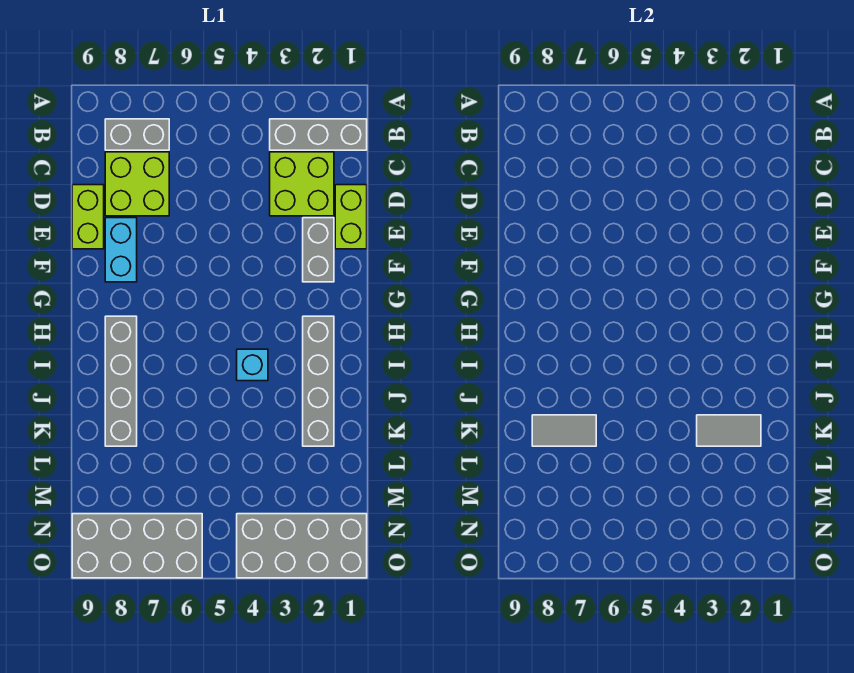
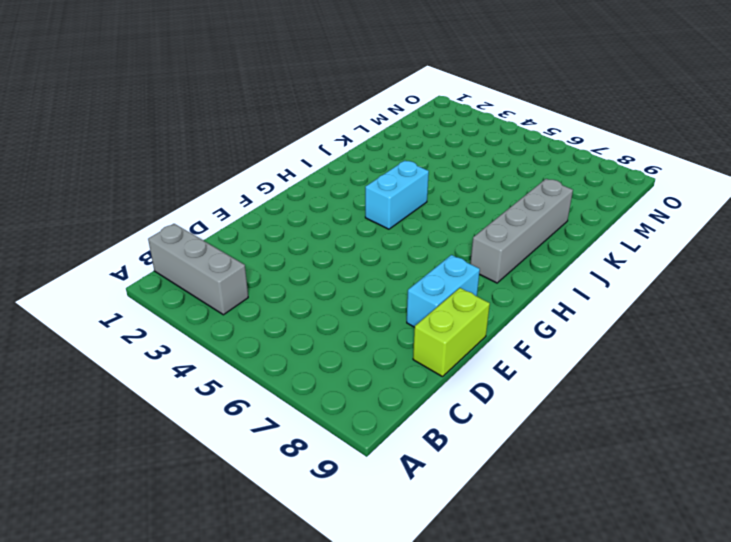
cyan brick H4:I4 level 1 -> cyan brick I4 level 1
none -> grey brick B7:B8 level 1
none -> lime brick C2:D3 level 1
none -> lime brick C7:D8 level 1

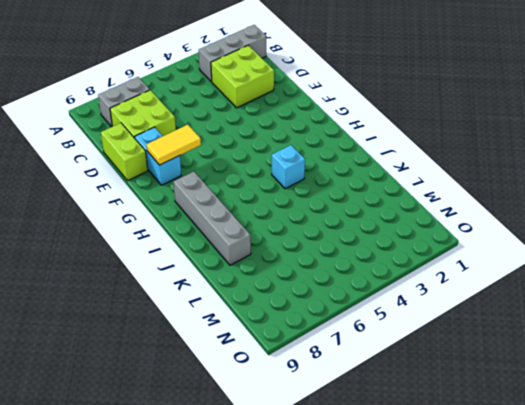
yellow tile F7:F8 level 2 -> none
none -> lime brick D1:E1 level 1
none -> grey brick E2:F2 level 1
none -> grey brick H2:K2 level 1

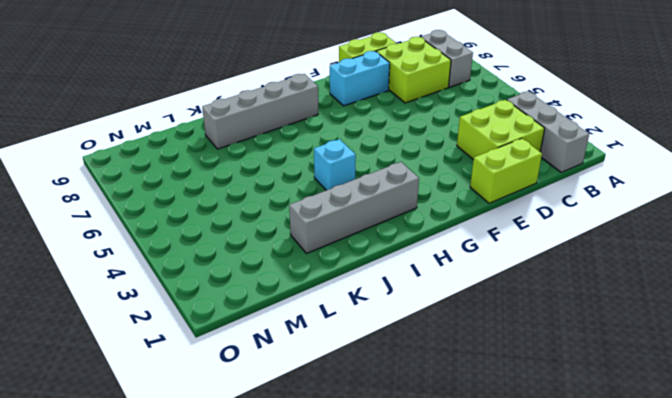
none -> grey brick E2:F2 level 1
none -> grey brick N1:O4 level 1
none -> grey brick N6:O9 level 1

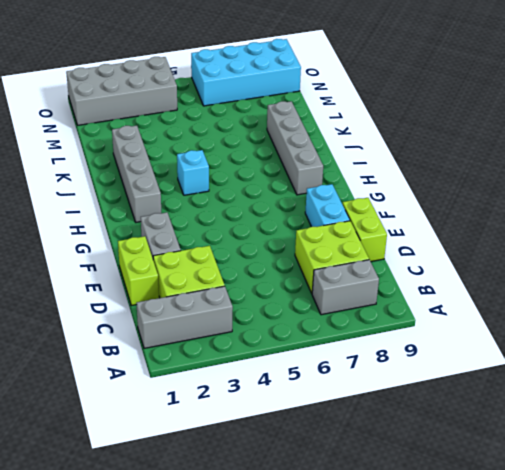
cyan brick N6:O9 level 1 -> grey brick N6:O9 level 1
none -> grey tile K2:K3 level 2
none -> grey tile K7:K8 level 2

